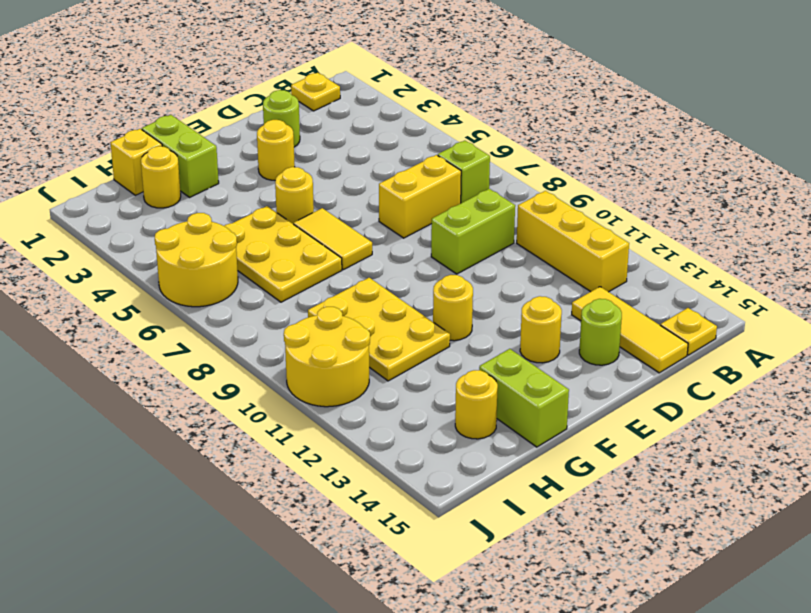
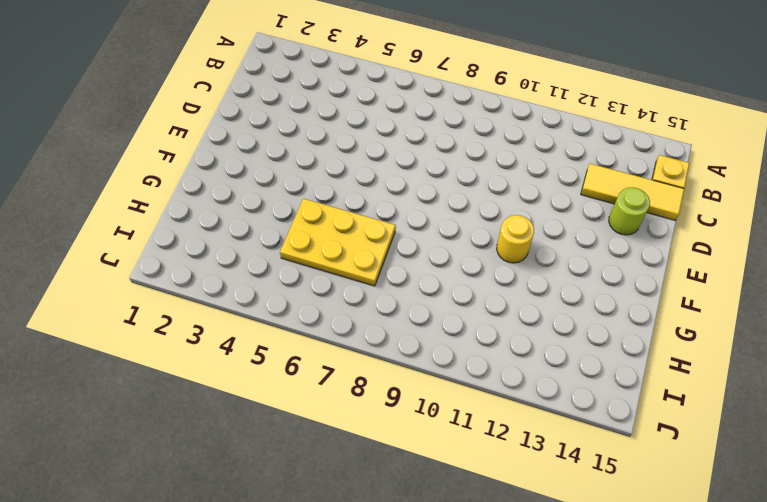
none -> yellow plate B1 level 1
none -> lime brick B7 level 1
none -> yellow brick B10:B12 level 1

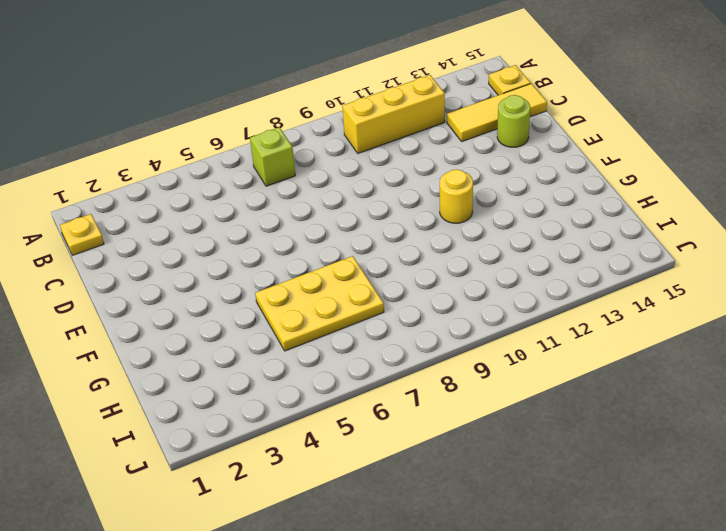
none -> yellow brick C7:D7 level 1
none -> lime brick C9:D9 level 1
none -> lime round brick D2 level 1

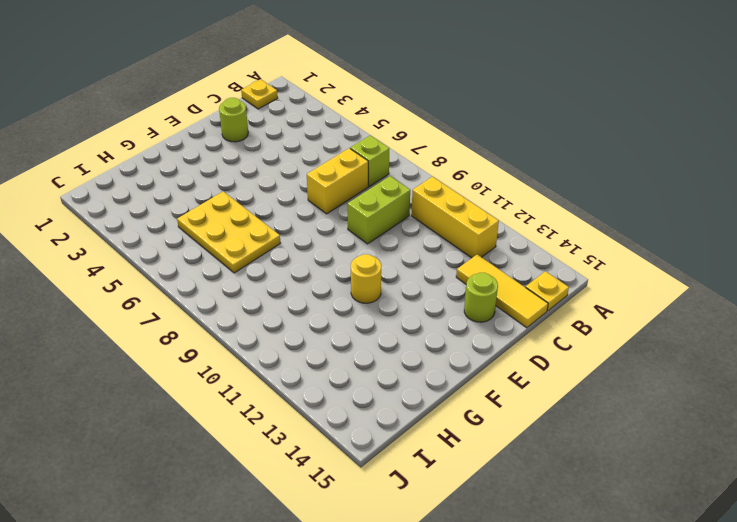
none -> yellow round brick E3 level 1
none -> yellow round brick E13 level 1
none -> yellow round brick F5 level 1

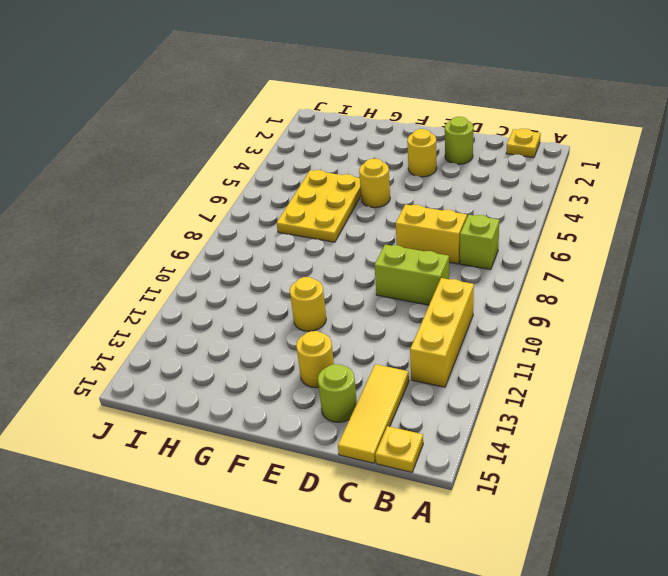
none -> yellow tile F6:F7 level 1
none -> lime brick G1:G2 level 1
none -> yellow plate G9:H11 level 1

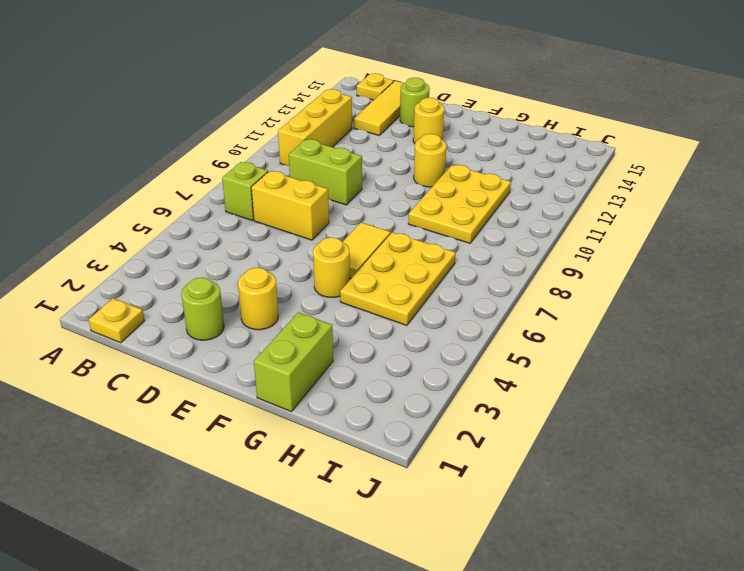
none -> lime brick G14:G15 level 1
none -> yellow brick H1 level 1
none -> yellow round brick H2 level 1

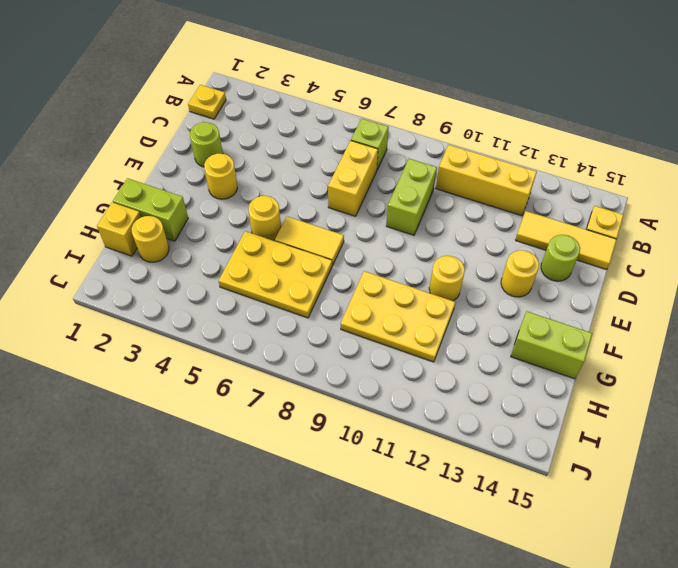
none -> yellow round brick H14 level 1
none -> yellow round brick I5:J6 level 1
none -> yellow round brick I10:J11 level 1

